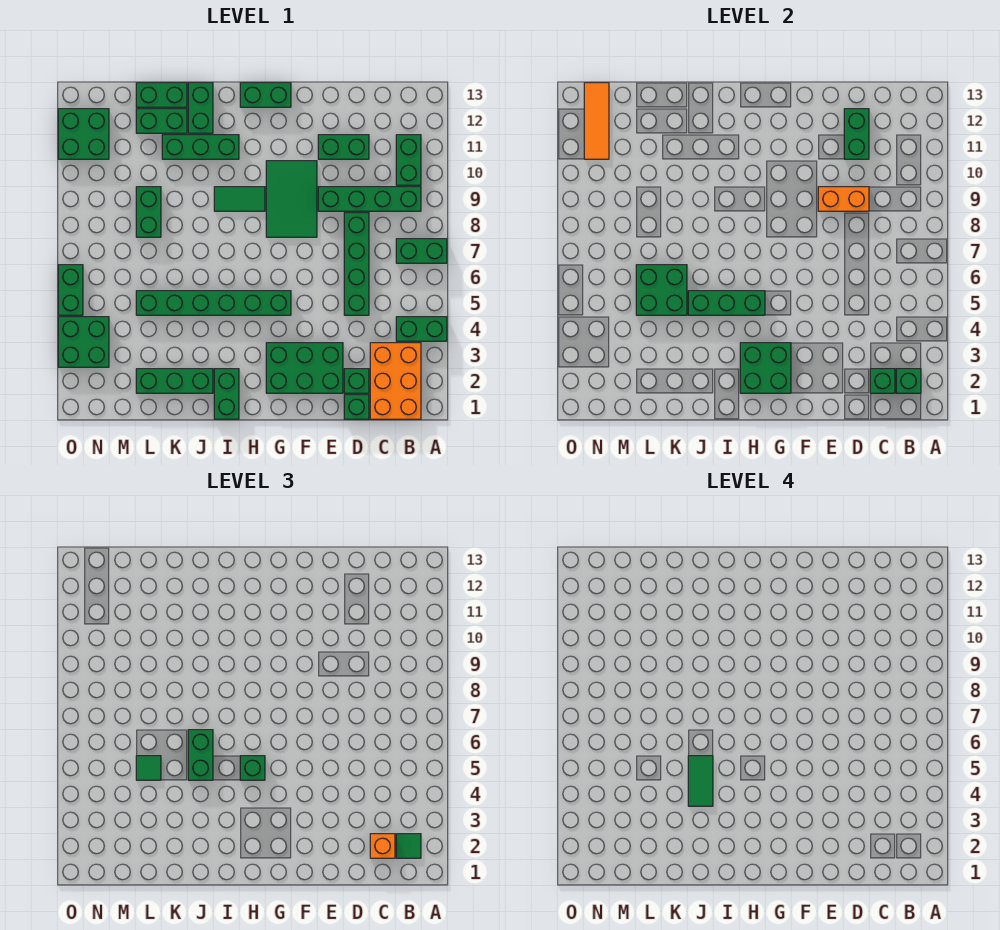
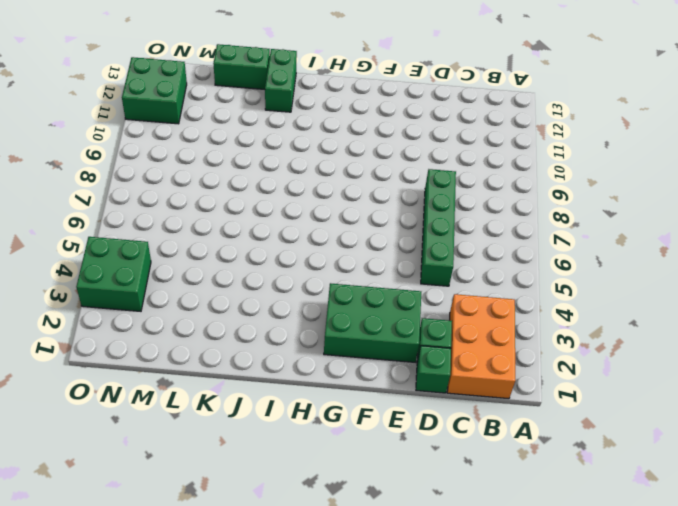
none -> green brick A4:B4 level 1
none -> green brick A7:B7 level 1
none -> green brick B9:E9 level 1
none -> green brick B10:B11 level 1

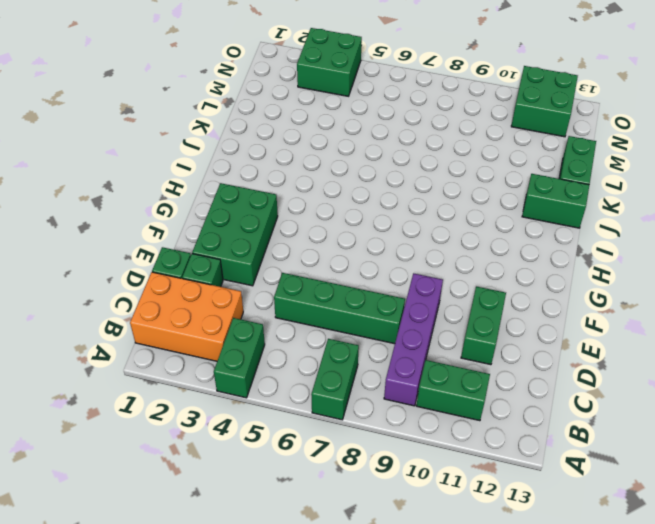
purple brick B9:E9 level 1 -> green brick B9:E9 level 1
none -> green tile F8:G10 level 1
none -> green brick G5:L5 level 1
none -> green brick G13:H13 level 1
none -> green tile H9:I9 level 1

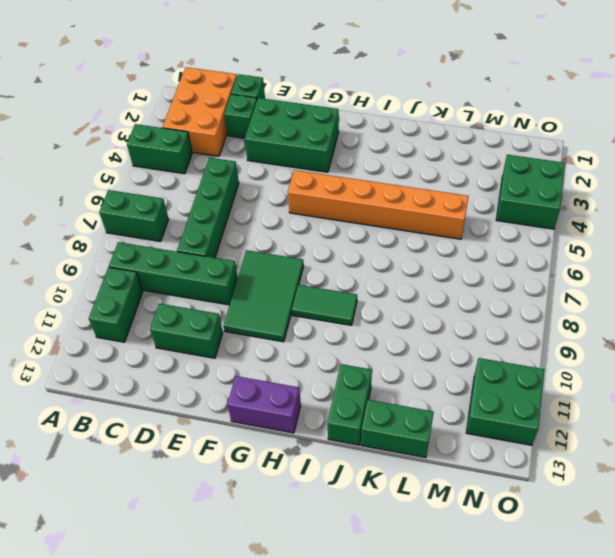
orange brick G5:L5 level 1 -> green brick G5:L5 level 1
purple brick G13:H13 level 1 -> green brick G13:H13 level 1
none -> green brick I1:I2 level 1
none -> green brick I11:K11 level 1
none -> green brick J2:L2 level 1
none -> green brick K12:L12 level 1

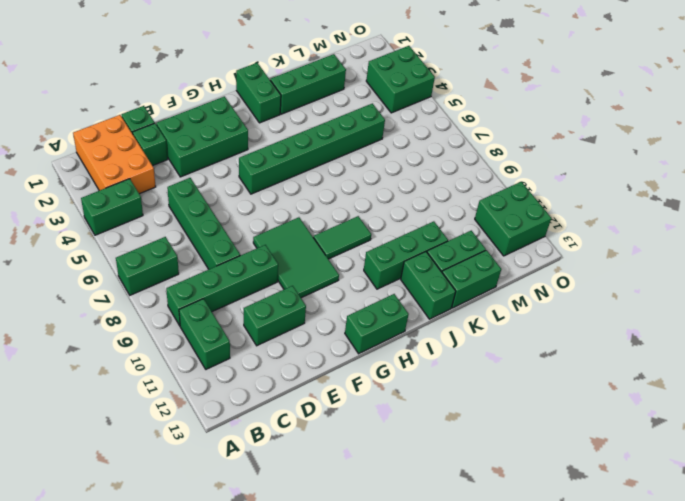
none -> green brick L8:L9 level 1
none -> green brick O5:O6 level 1
none -> green brick B2 level 2
none -> green brick C2 level 2

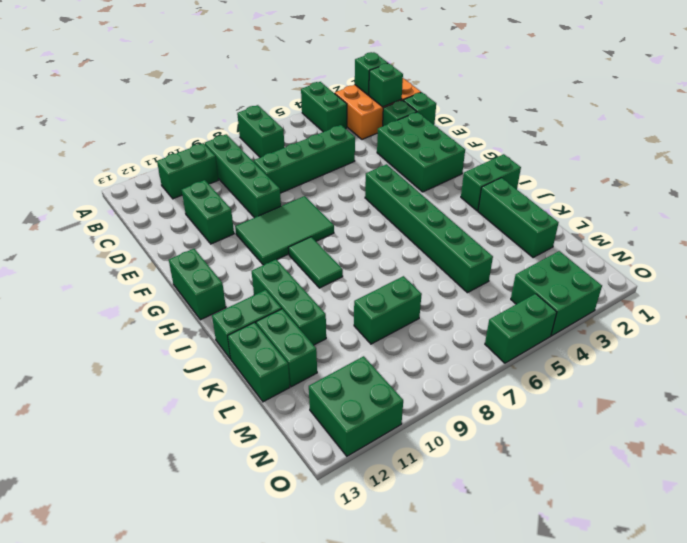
none -> orange brick D9:E9 level 2
none -> green brick D11:D12 level 2
none -> green brick G2:H3 level 2
none -> green brick H5:J5 level 2

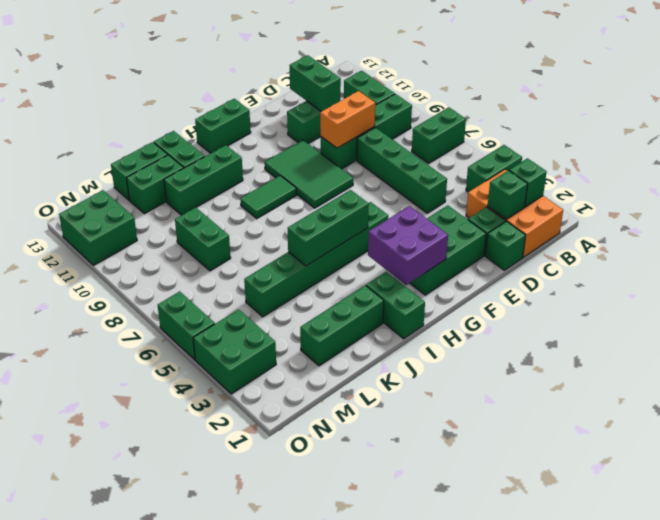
purple brick G2:H3 level 2 -> green brick G2:H3 level 2
none -> green brick K5:L6 level 2
none -> orange tile N11:N13 level 2
none -> green tile B2 level 3
none -> orange brick C2 level 3

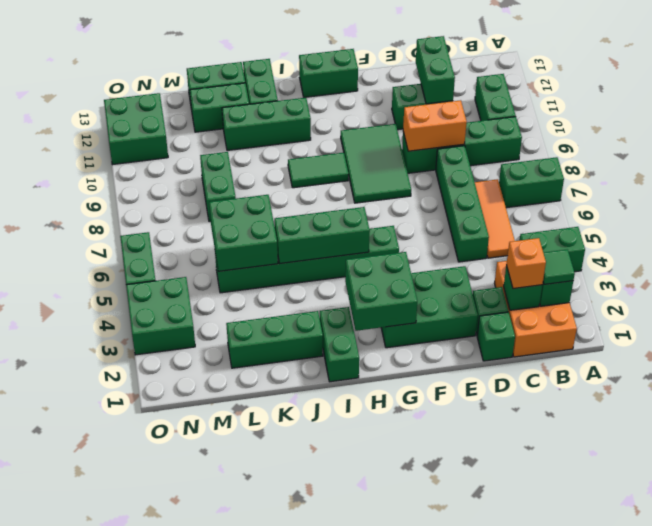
orange tile C5:C7 level 1 -> orange tile N11:N13 level 2
none -> green brick H5 level 3
none -> green brick J5:J6 level 3
none -> green tile L5 level 3
none -> green tile J4:J5 level 4

